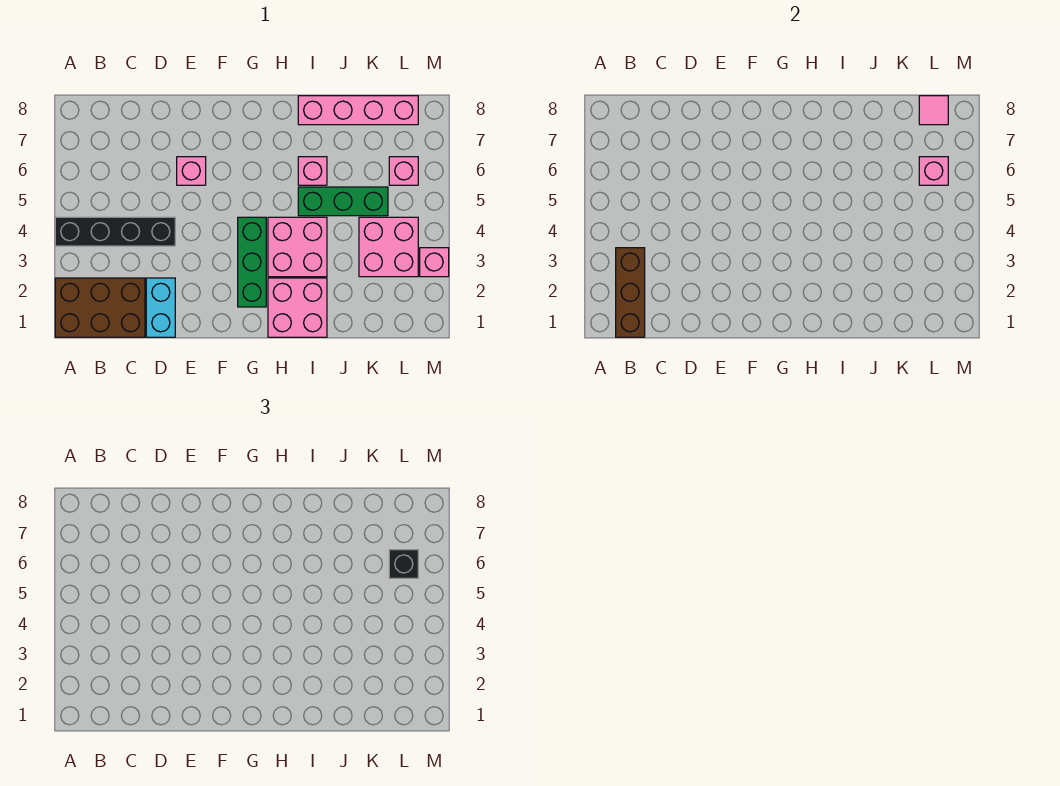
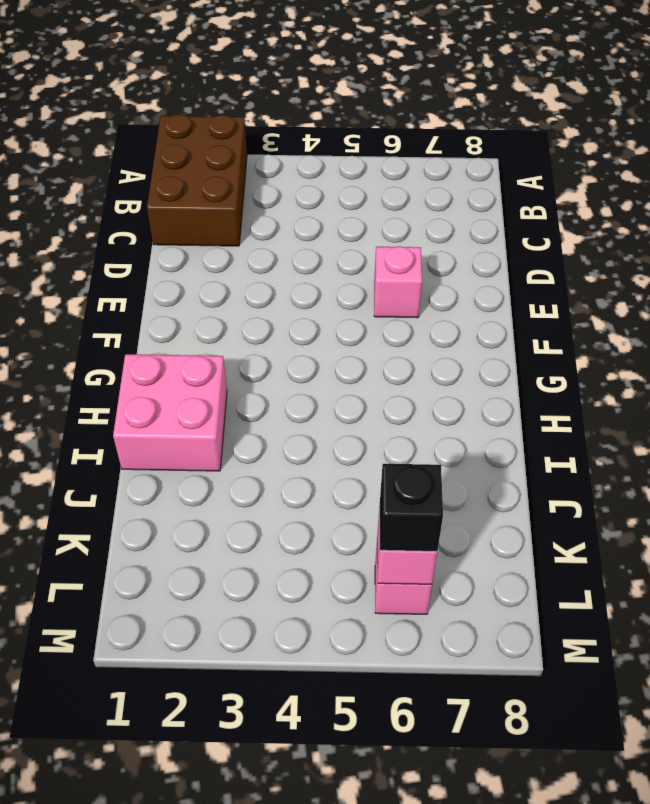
none -> black brick A4:D4 level 1
none -> cyan brick D1:D2 level 1
none -> green brick G2:G4 level 1

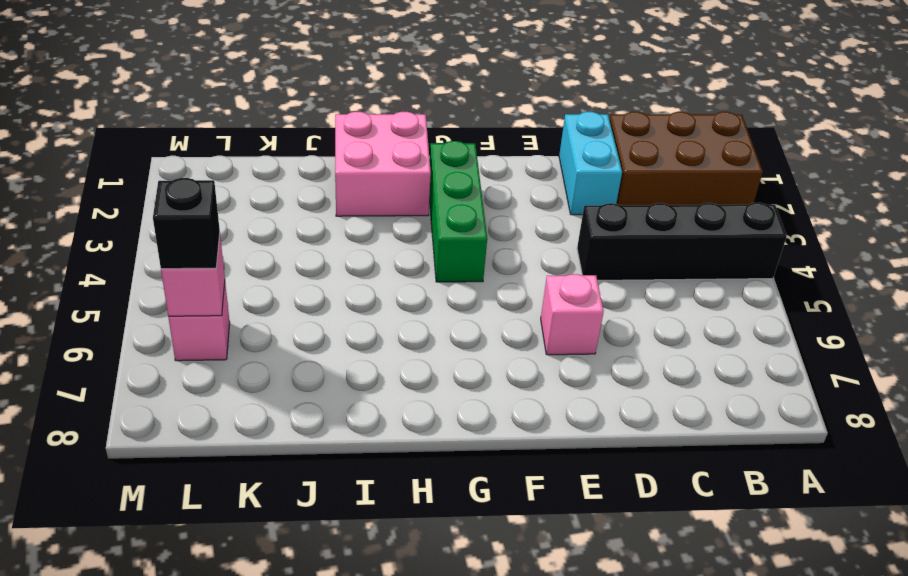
none -> pink brick H3:I4 level 1
none -> green brick I5:K5 level 1
none -> pink brick I6 level 1

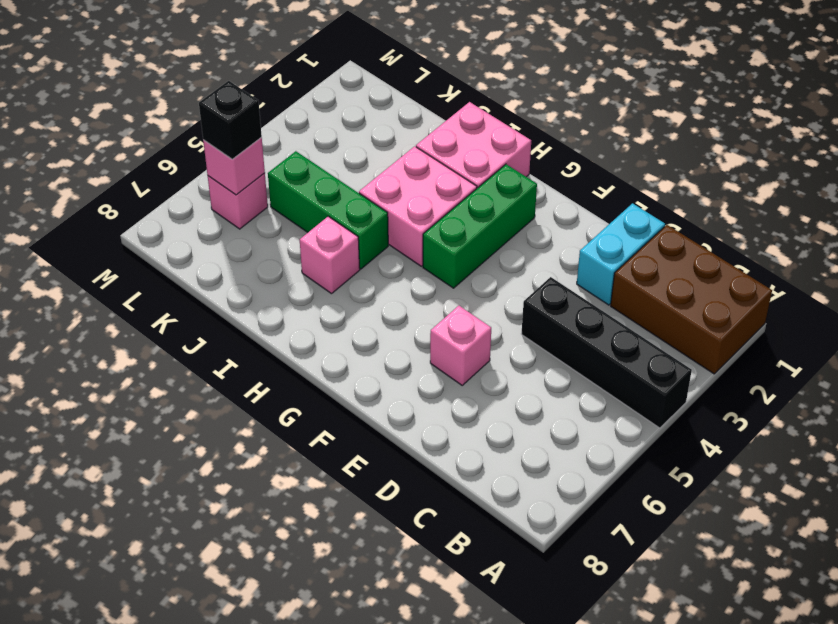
none -> pink brick I8:L8 level 1
none -> pink brick K3:L4 level 1
none -> pink brick M3 level 1

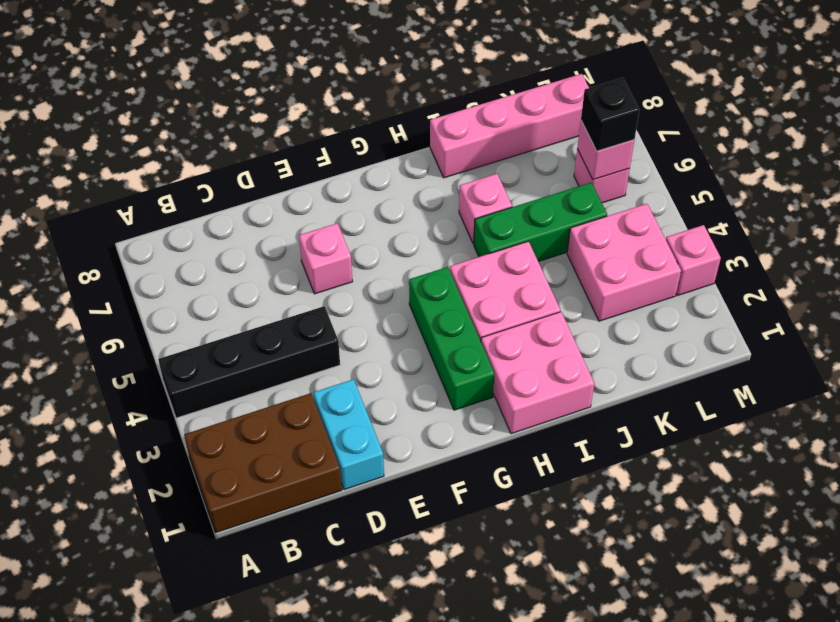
none -> brown brick B1:B3 level 2
none -> pink tile L8 level 2

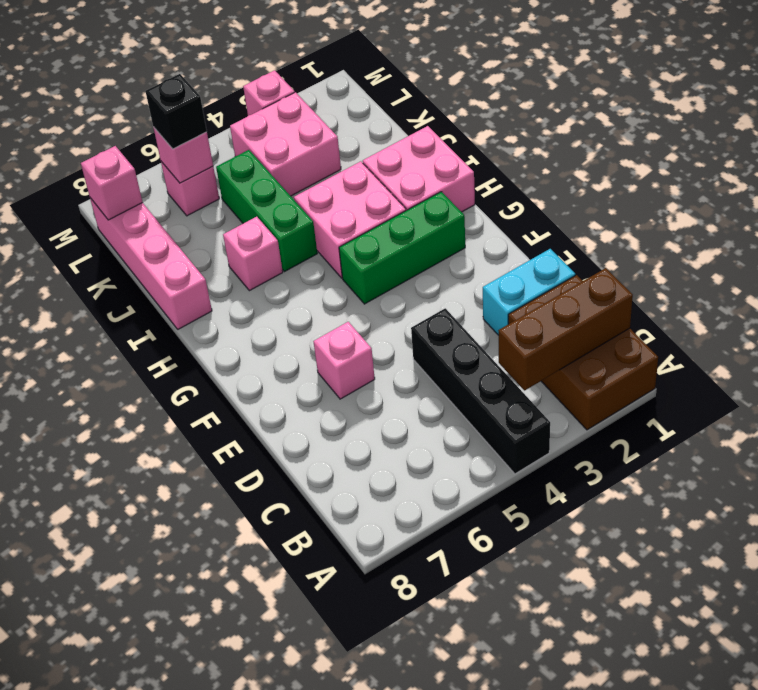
pink brick L8 level 2 -> pink tile L8 level 2

